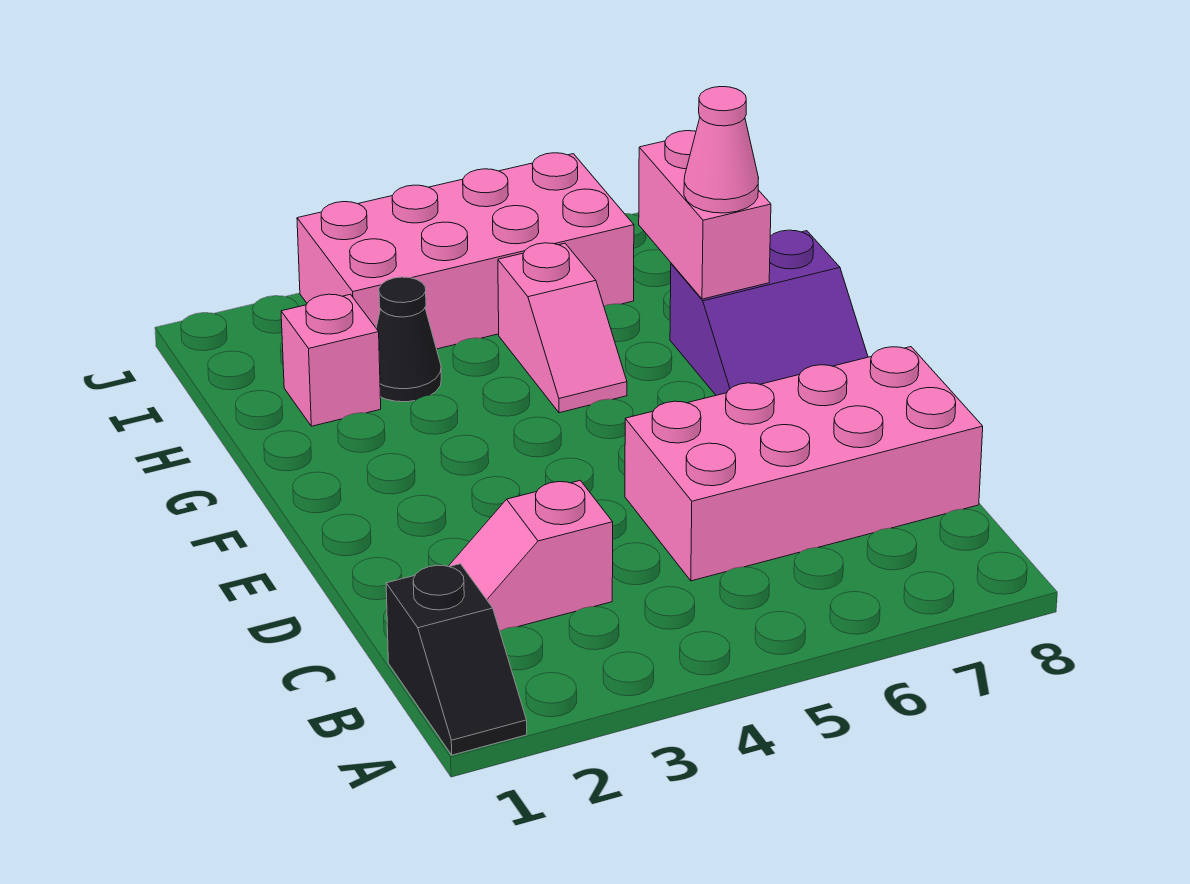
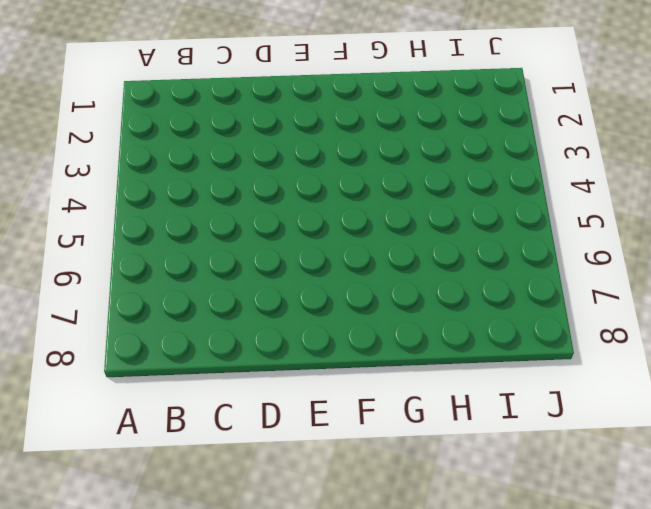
none -> black slope A1:B1 level 1 top B
none -> pink slope C2:C3 level 1 top 3

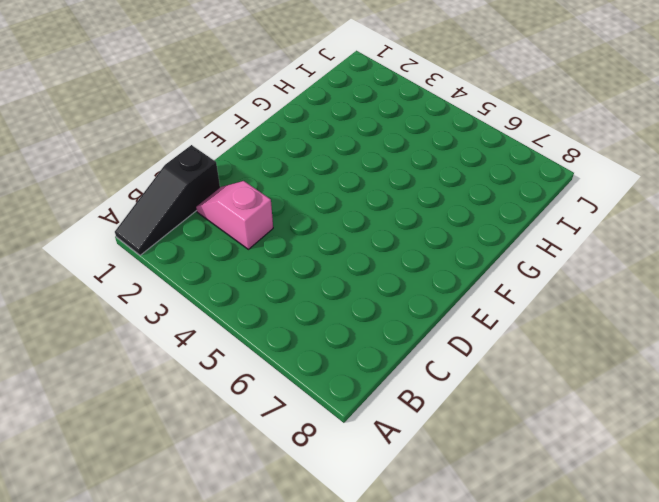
black slope A1:C1 level 1 top C -> black slope A1:B1 level 1 top B
none -> pink brick C5:D8 level 1
none -> purple slope F7:G8 level 1 top G

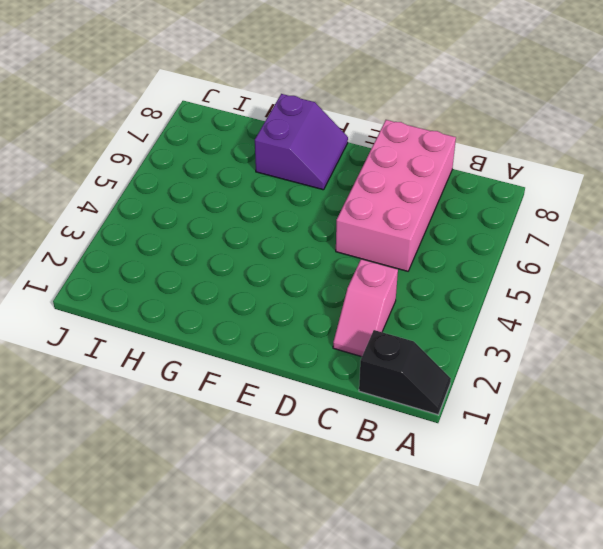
none -> pink slope G5:H5 level 1 top H
none -> pink brick H2 level 1

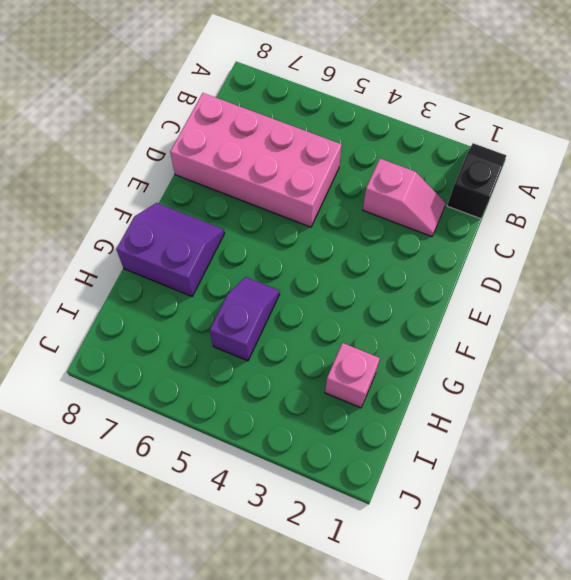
purple slope G5:H5 level 1 top H -> pink slope G5:H5 level 1 top H
none -> black cone H3 level 1
none -> pink brick I3:J6 level 1

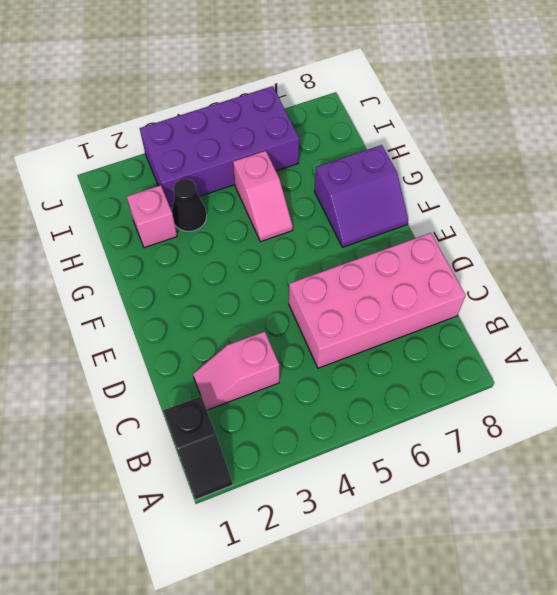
purple brick I3:J6 level 1 -> pink brick I3:J6 level 1
none -> pink brick G7:H7 level 2
none -> pink cone G7 level 3

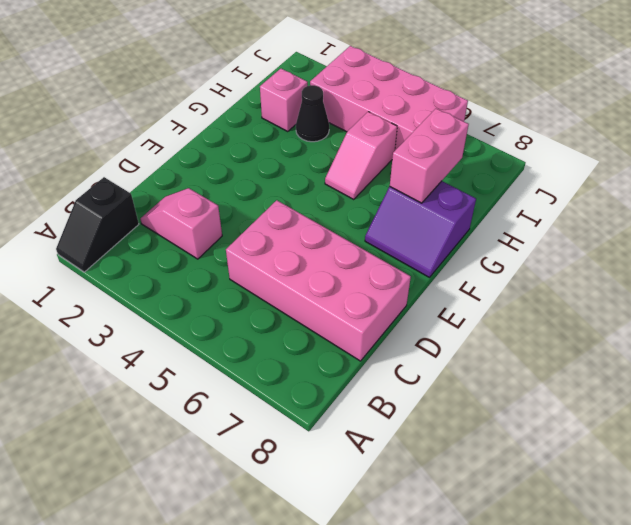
none -> pink cone G7 level 3

